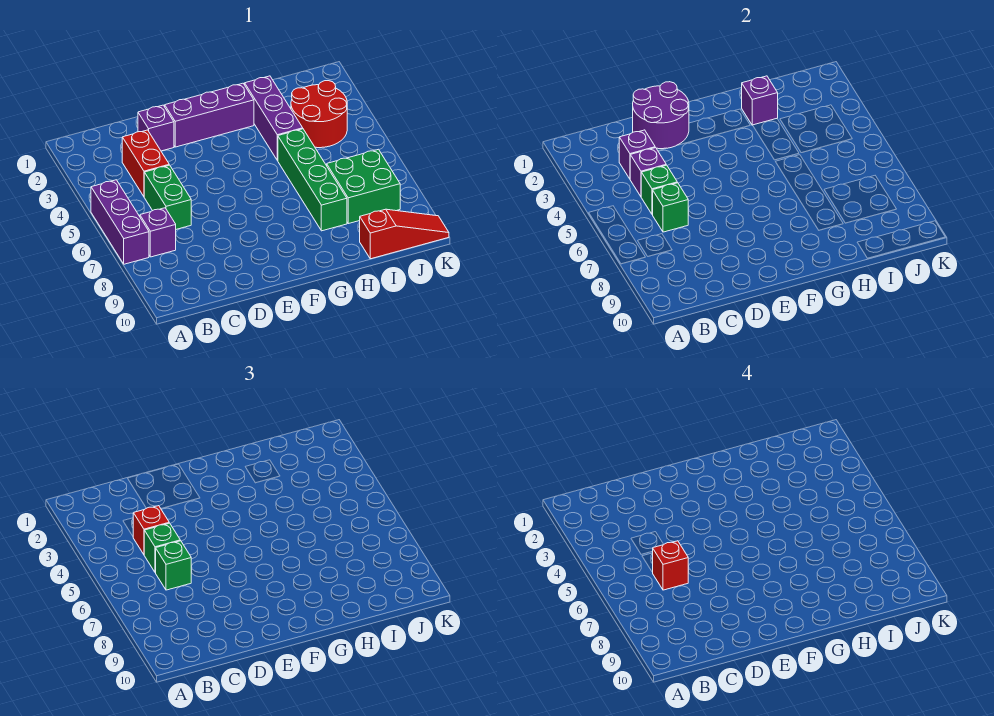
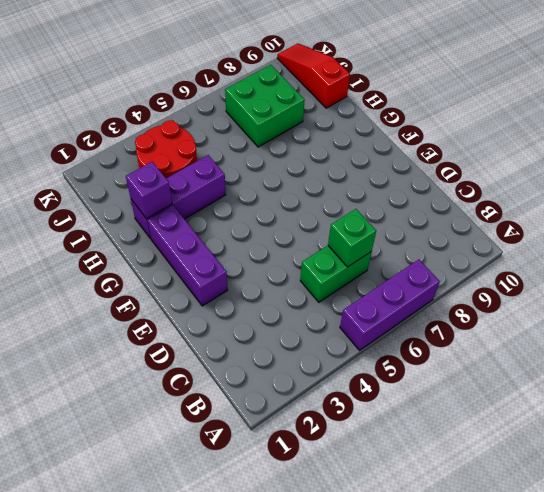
none -> purple brick B7 level 1
none -> red brick C3:C4 level 1
none -> purple brick D2 level 1

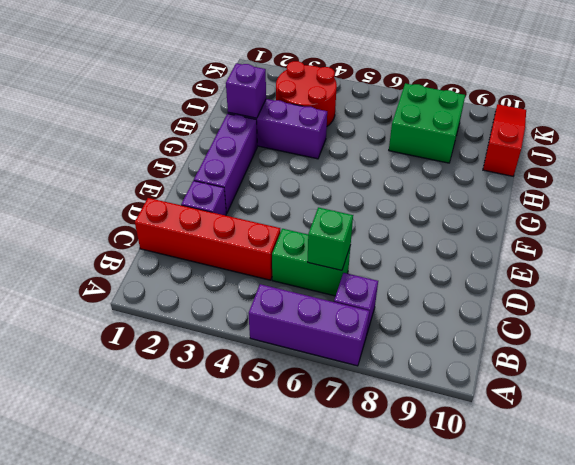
red brick C1:C4 level 1 -> red brick C3:C4 level 1
none -> green brick H5:H8 level 1
none -> purple brick C3 level 2
none -> purple brick C4 level 2

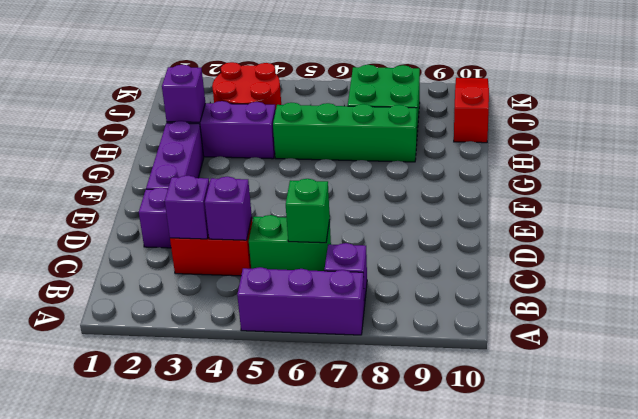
none -> green brick C5 level 2
none -> purple round brick D1:E2 level 2
none -> red brick C4 level 3

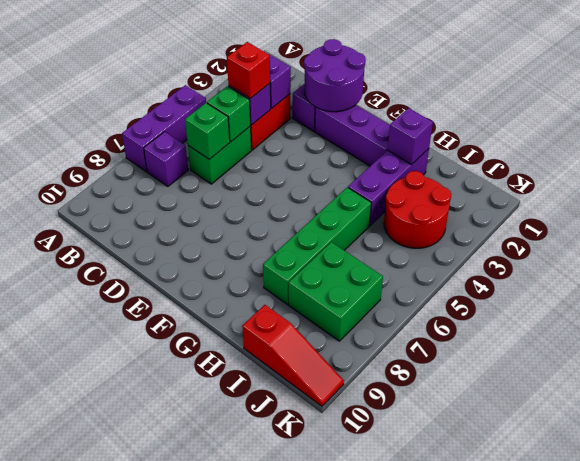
none -> green brick C5 level 3
none -> green brick C6 level 3
none -> red brick C6 level 4

